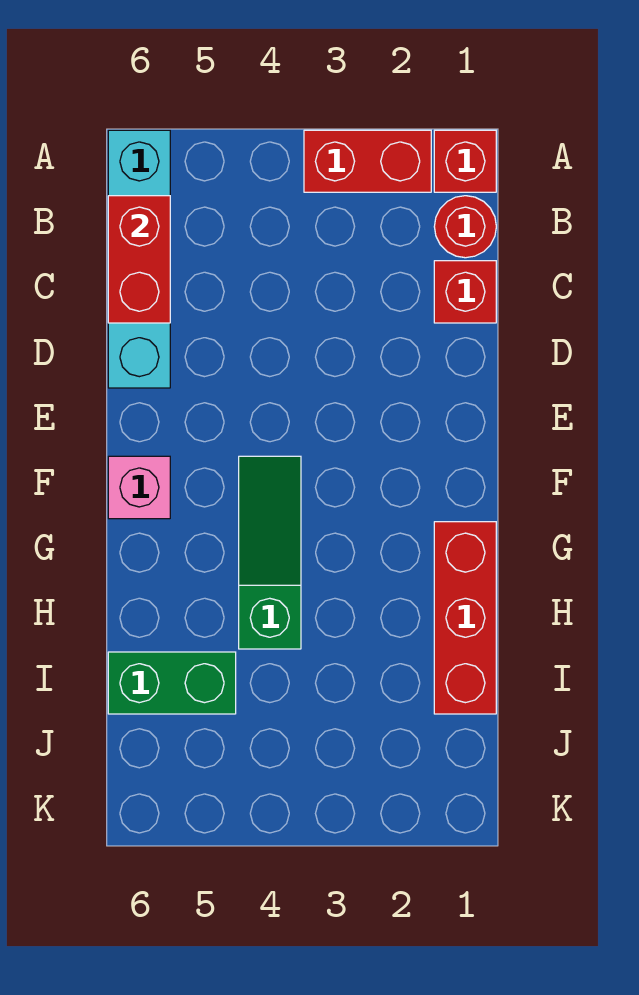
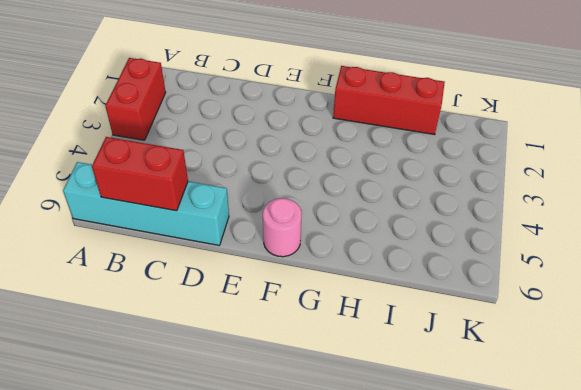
pink round brick F6 level 1 -> pink brick F6 level 1
none -> red brick A1 level 1
none -> red round brick B1 level 1

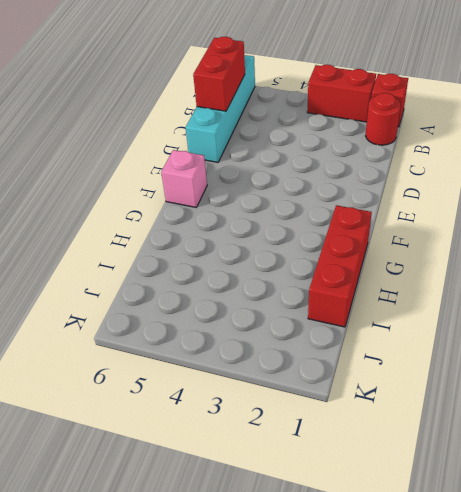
none -> red brick C1 level 1
none -> green slope F4:H4 level 1 top H

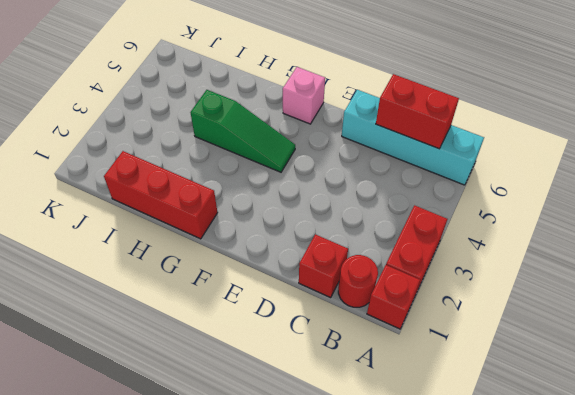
none -> green brick I5:I6 level 1

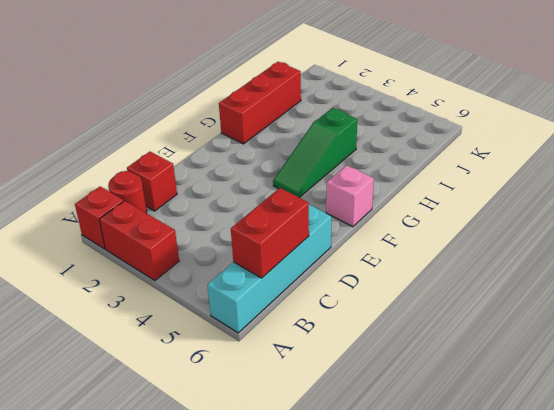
none -> green brick I5:I6 level 1

